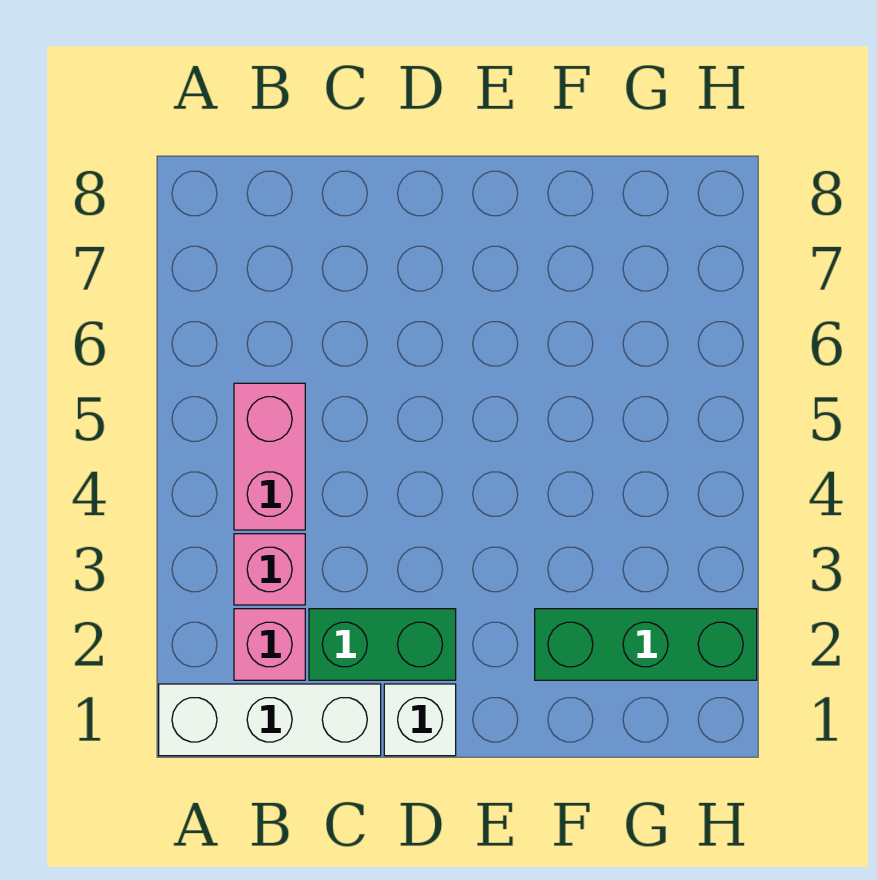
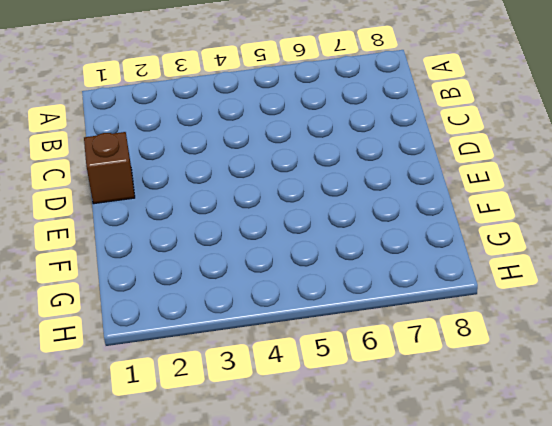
brown brick D1 level 1 -> white brick D1 level 1
none -> white brick A1:C1 level 1
none -> pink brick B2 level 1

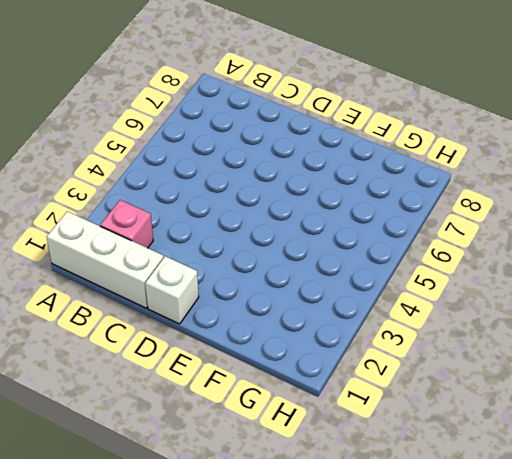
none -> pink brick B3 level 1
none -> pink brick B4:B5 level 1

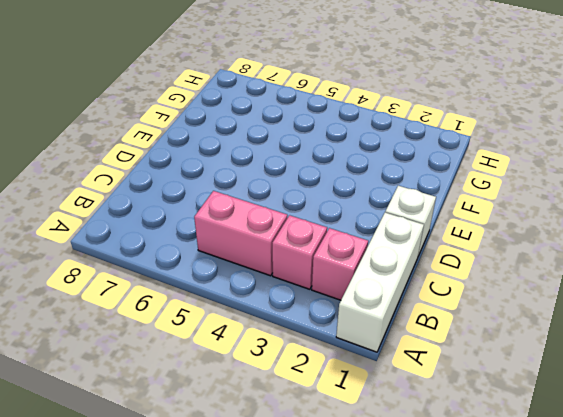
none -> green brick C2:D2 level 1
none -> green brick F2:H2 level 1

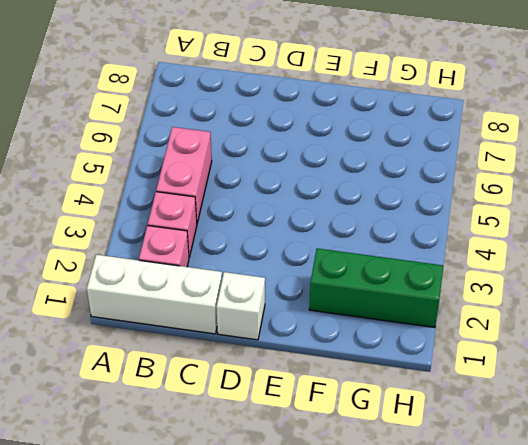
none -> green brick C2:D2 level 1

